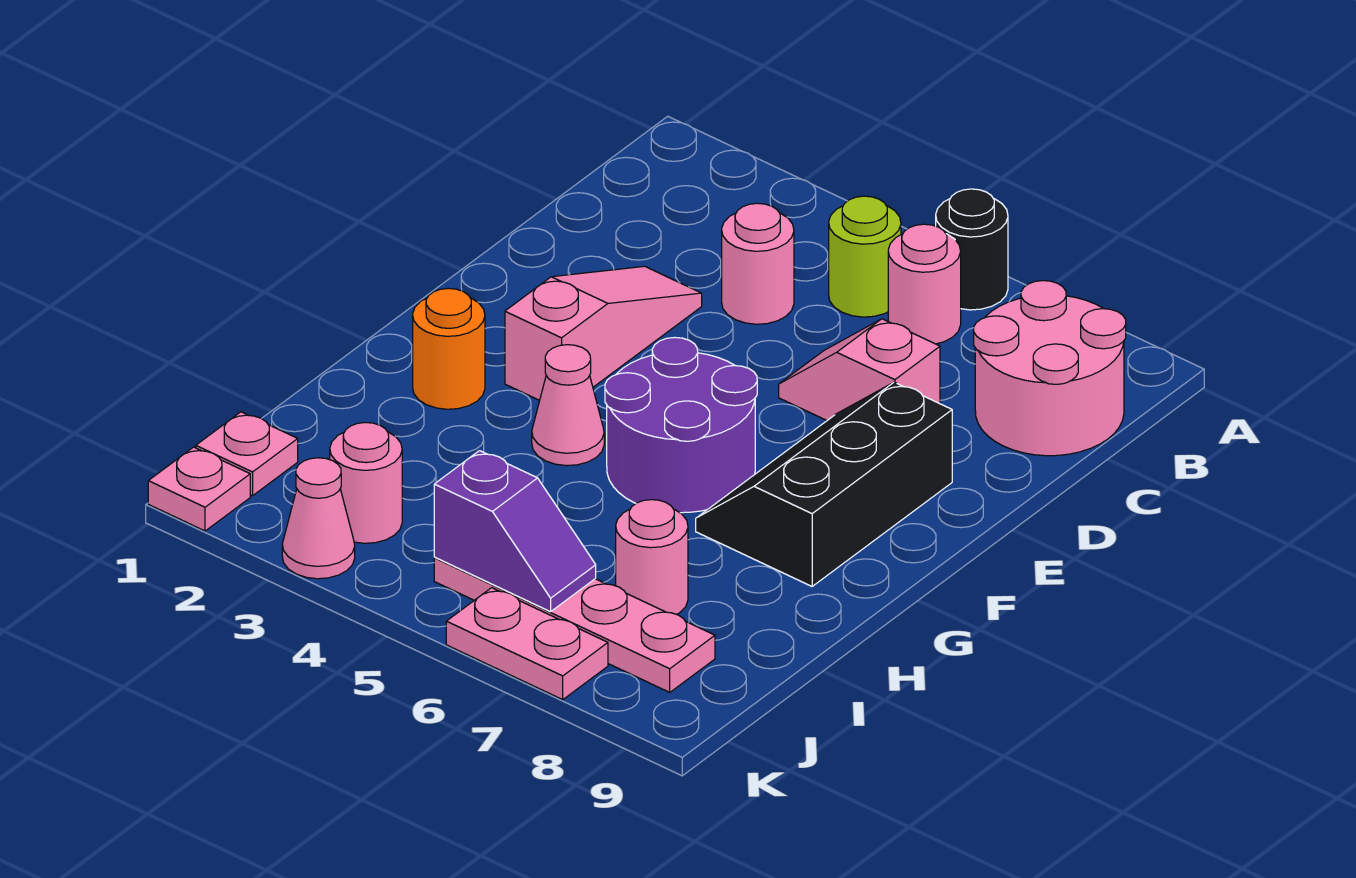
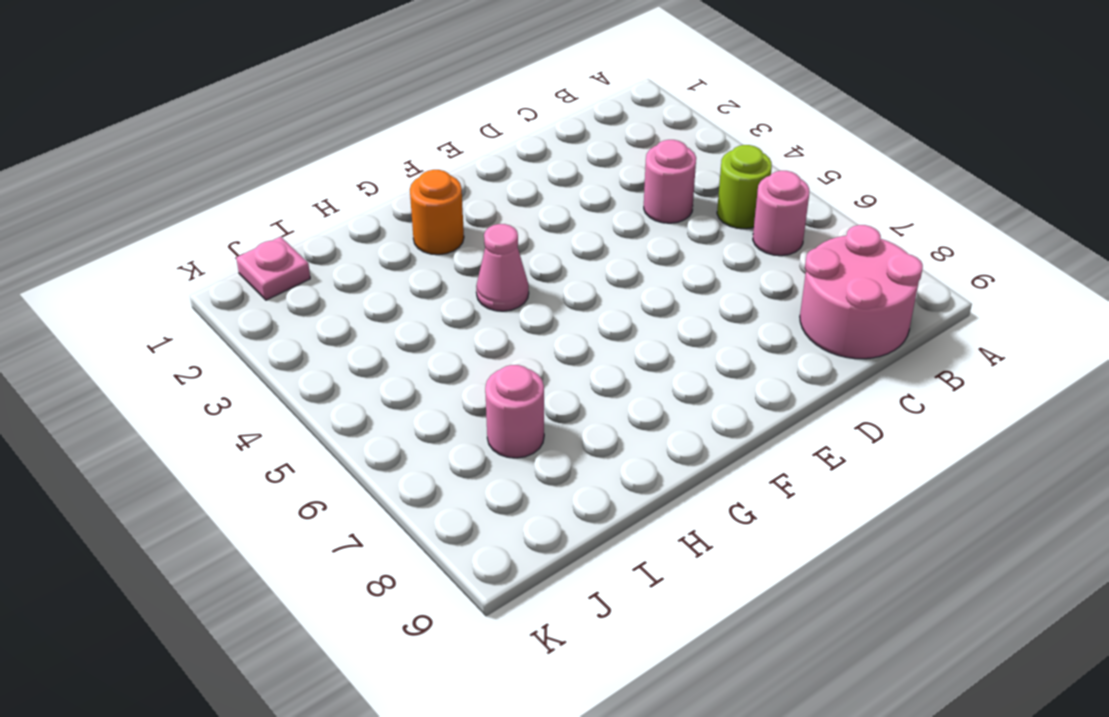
none -> black round brick A6 level 1
none -> pink slope D3:F3 level 1 top F
none -> pink slope D6:D7 level 1 top 7

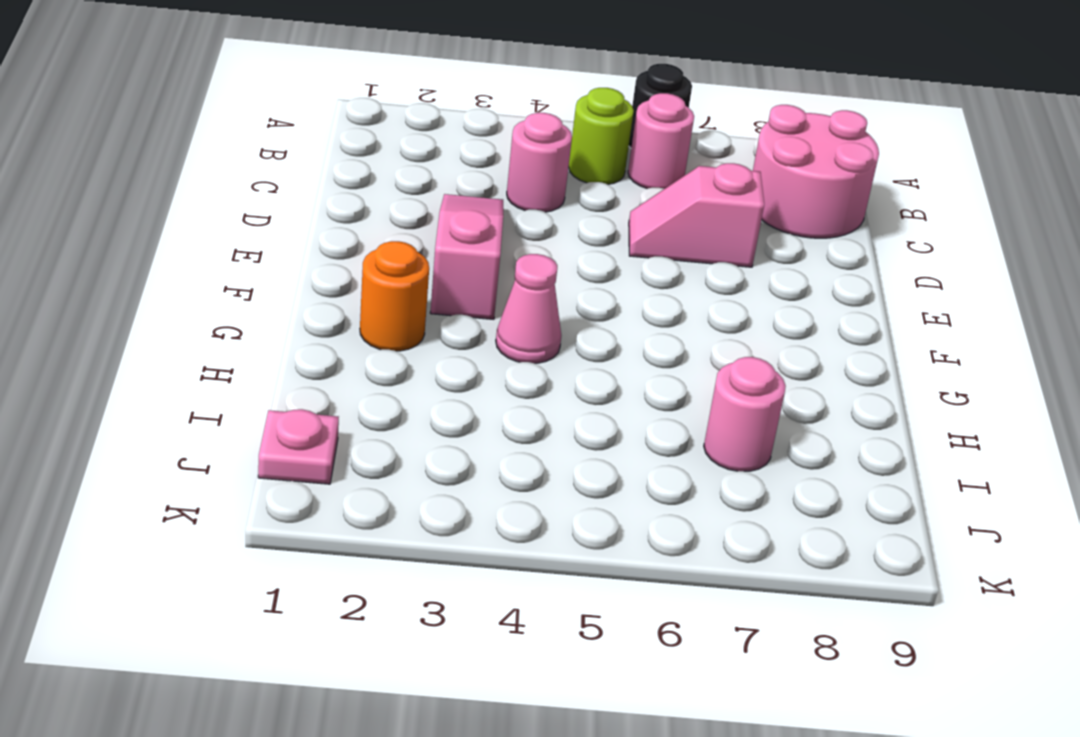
none -> black slope E7:G8 level 1 top 8
none -> purple round brick F5:G6 level 1
none -> pink round brick J3 level 1

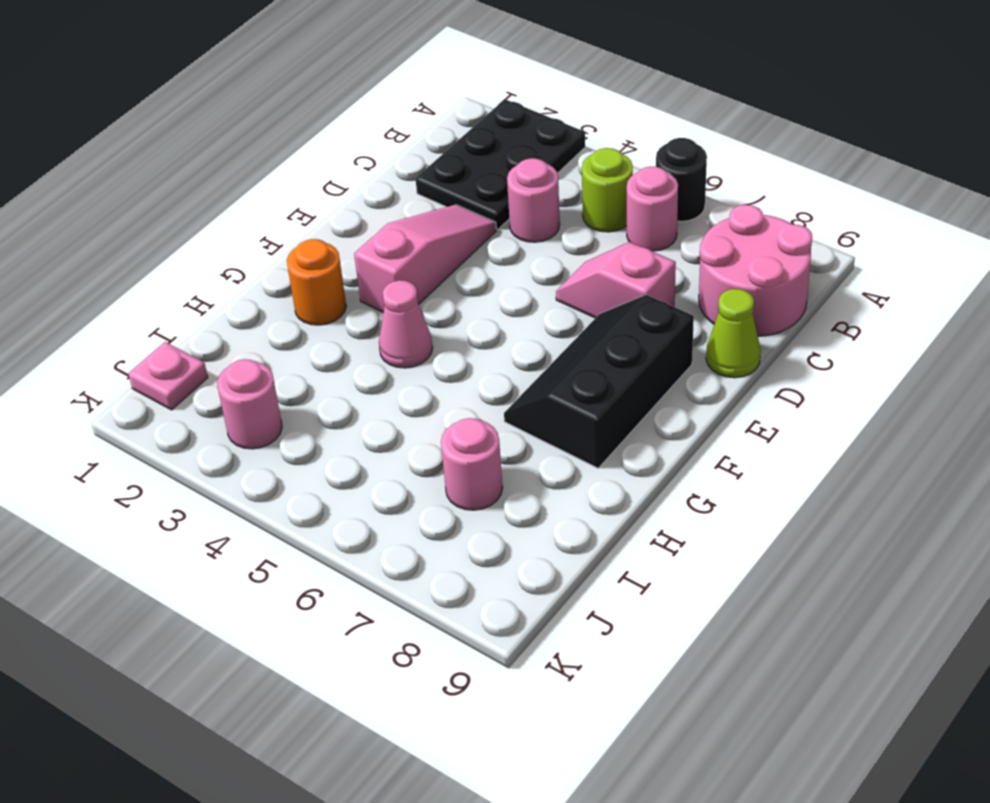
black plate A2:C3 level 1 -> none
lime cone D9 level 1 -> none
none -> purple round brick F5:G6 level 1
none -> pink plate J5:J8 level 1
none -> pink plate K1 level 1

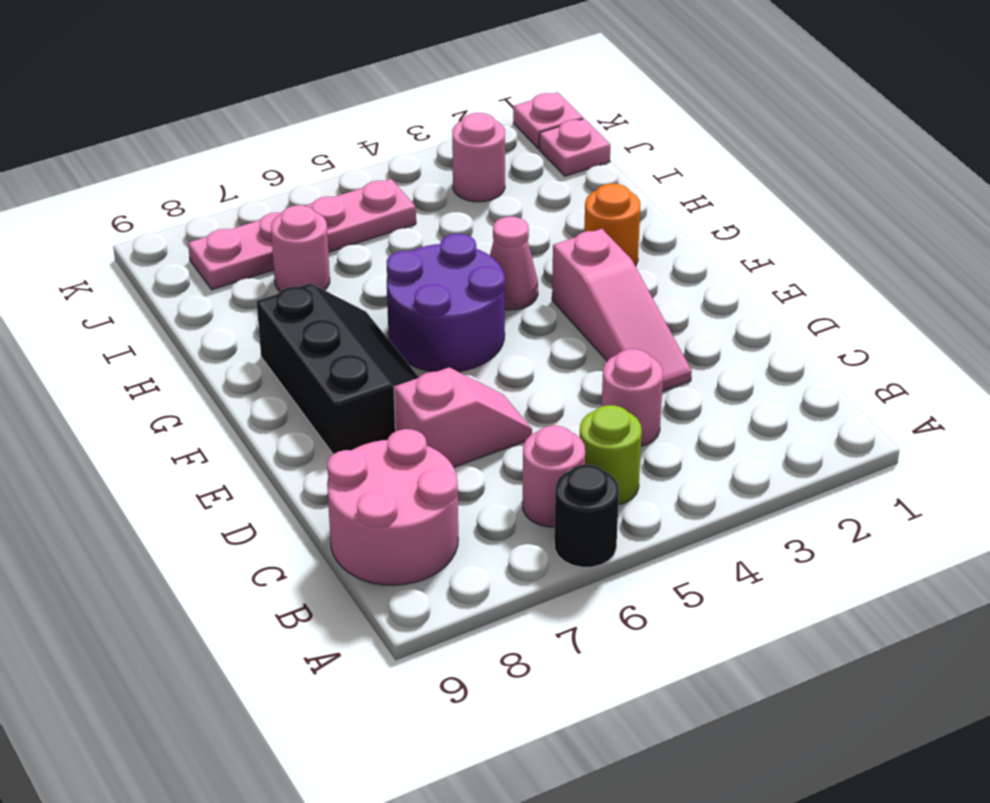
none -> pink cone K3 level 1
none -> pink plate K6:K7 level 1
none -> purple slope J5:J6 level 2 top 5

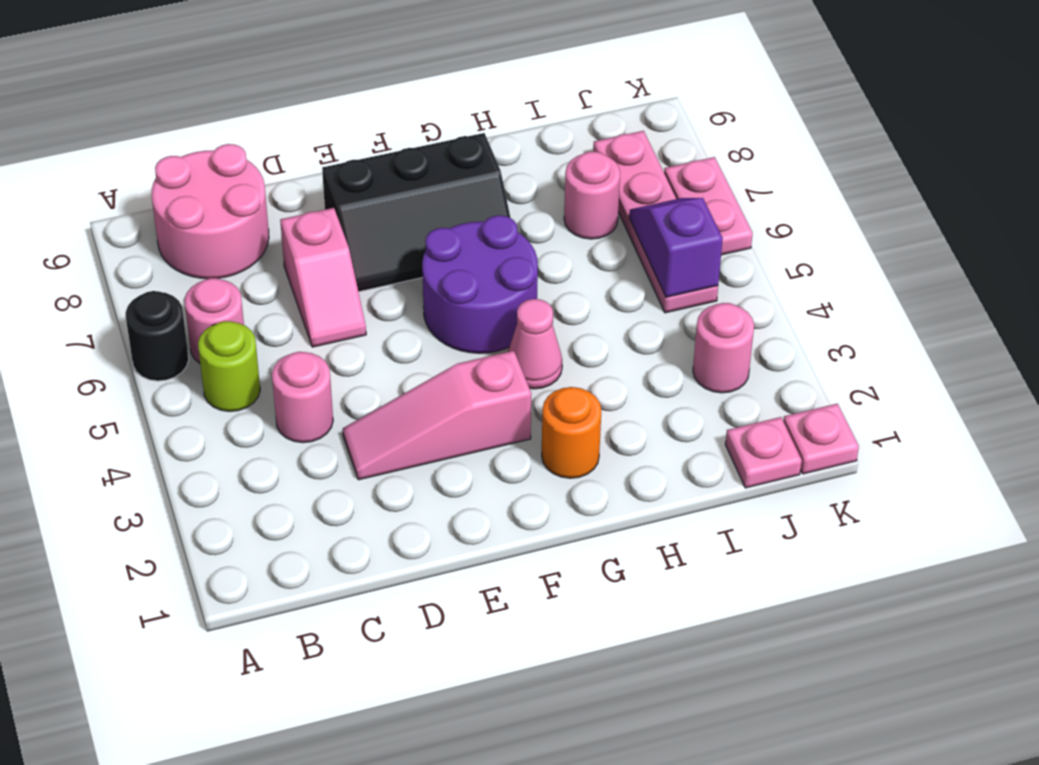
none -> pink cone K3 level 1

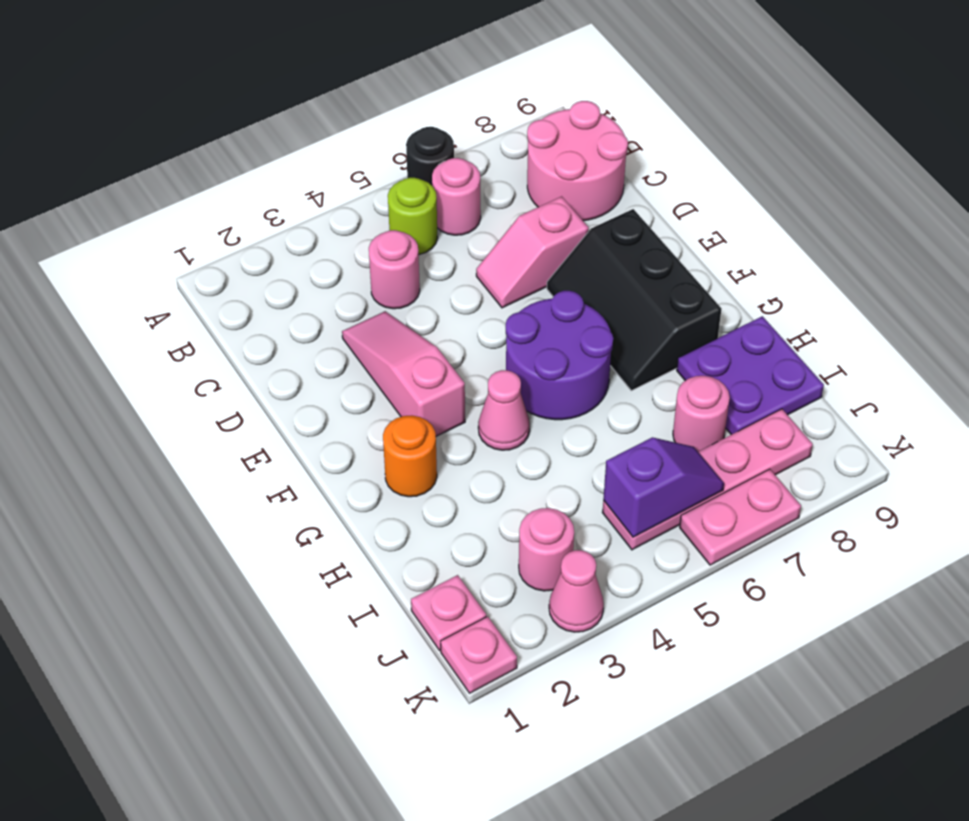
purple plate H8:I9 level 1 -> none

